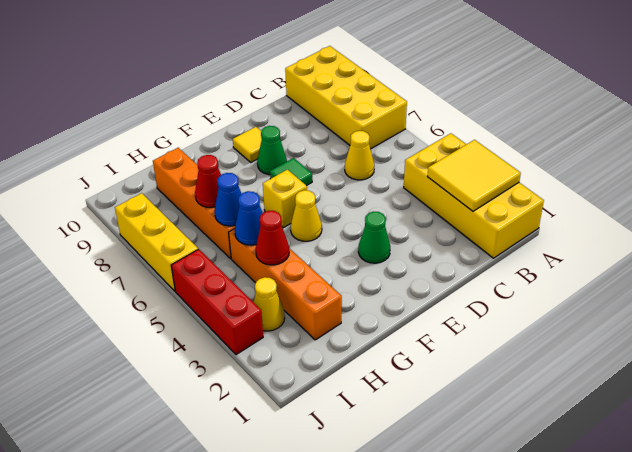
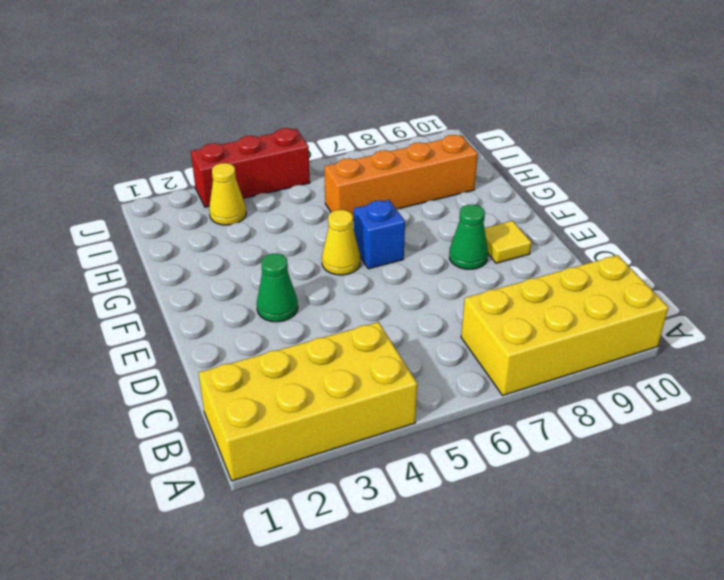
blue brick F6 level 1 -> yellow brick F6 level 1
none -> yellow cone C6 level 1
none -> green tile E7 level 1
none -> orange brick H2:H5 level 1

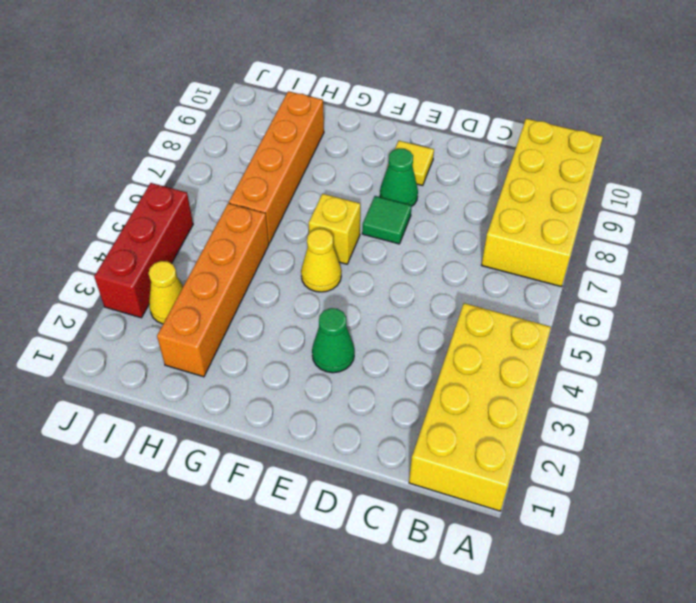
none -> yellow cone C6 level 1
none -> yellow brick J6:J8 level 1
none -> yellow tile A2:B3 level 2

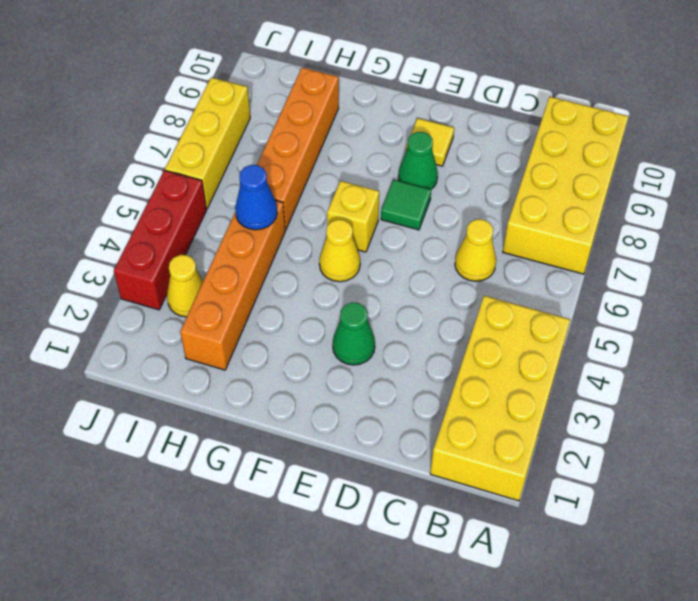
none -> yellow tile A2:B3 level 2
none -> red cone H4 level 2
none -> blue cone H6 level 2

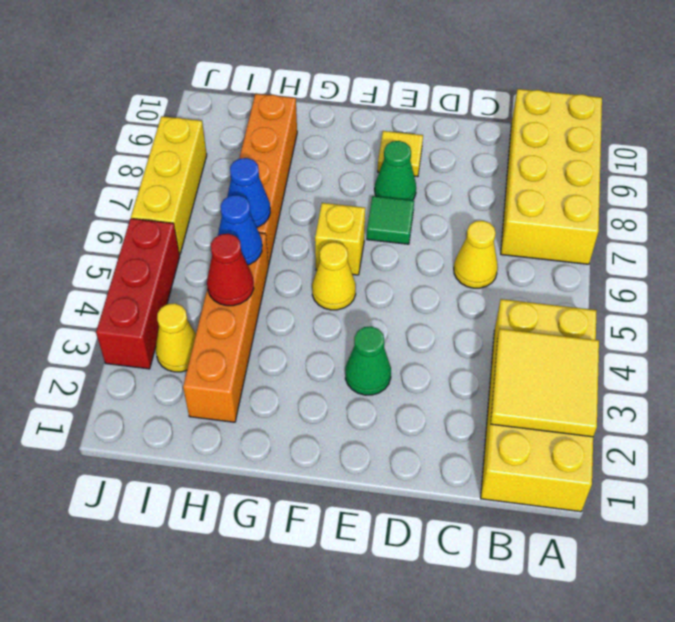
none -> red cone H7 level 2

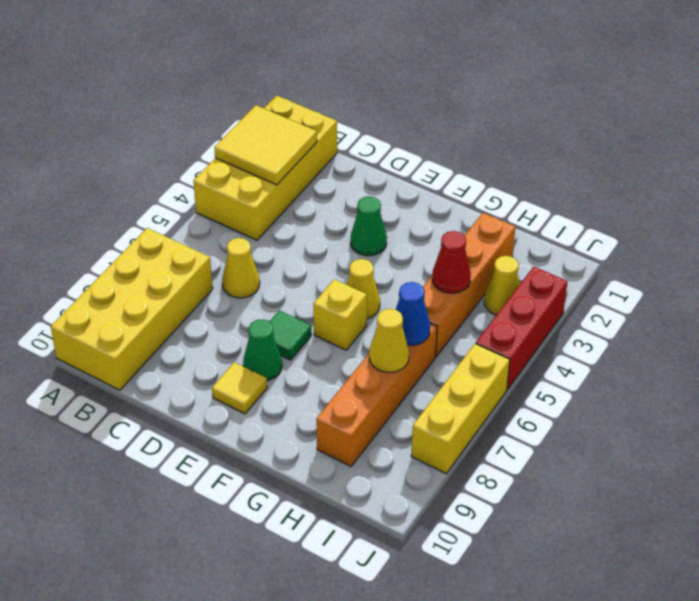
yellow cone H7 level 2 -> red cone H7 level 2
none -> blue cone H5 level 2

